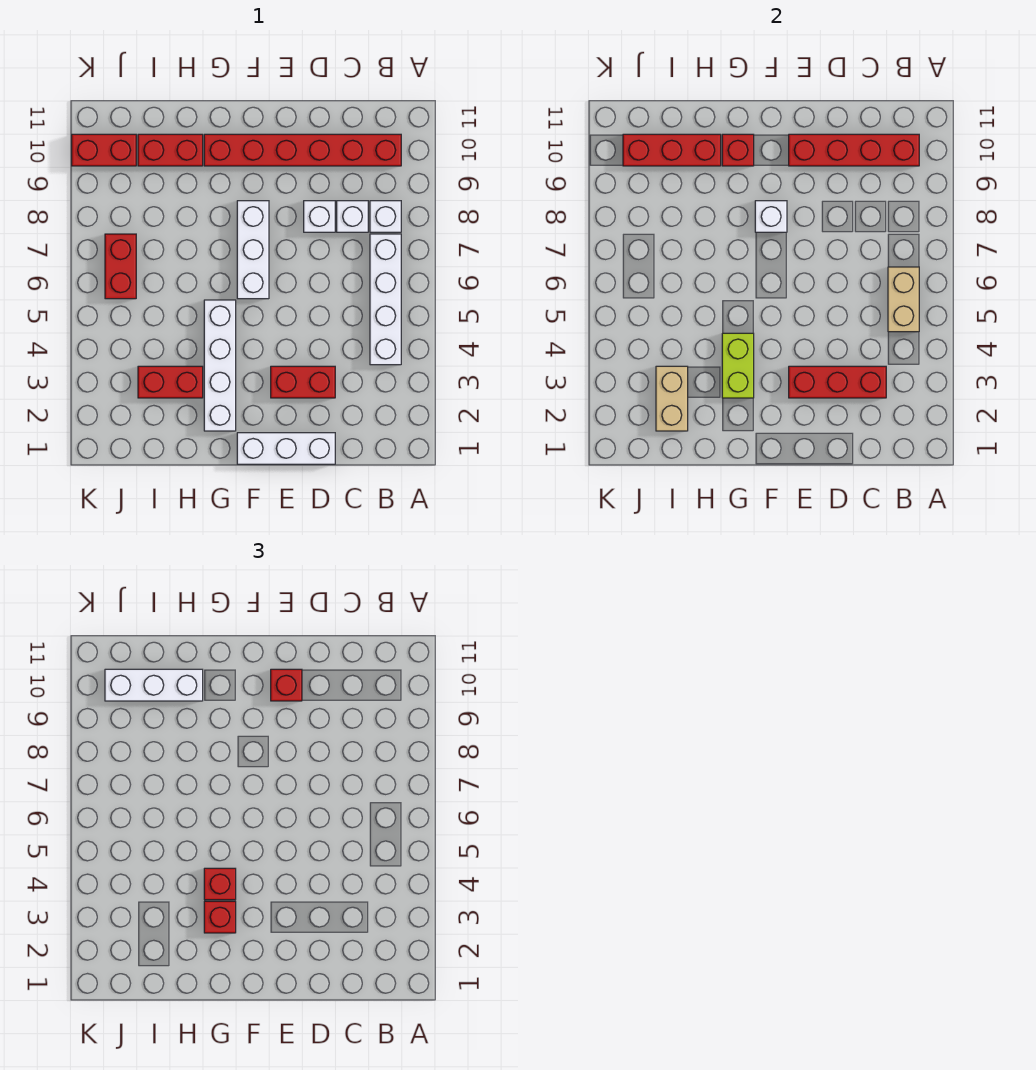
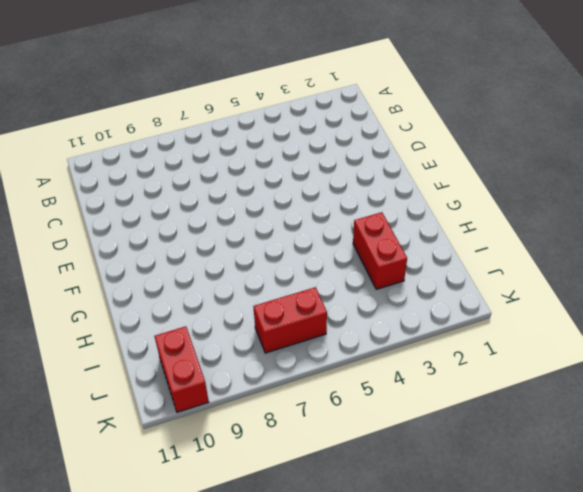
none -> white brick B4:B7 level 1
none -> white brick B8 level 1
none -> red brick B10:G10 level 1

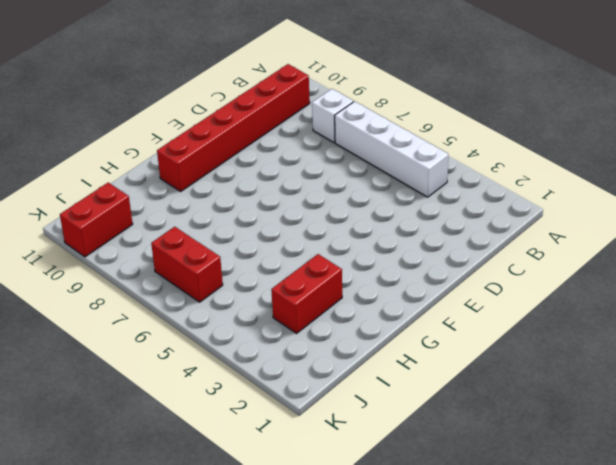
none -> white brick C8 level 1
none -> white brick D1:F1 level 1
none -> red brick D3:E3 level 1

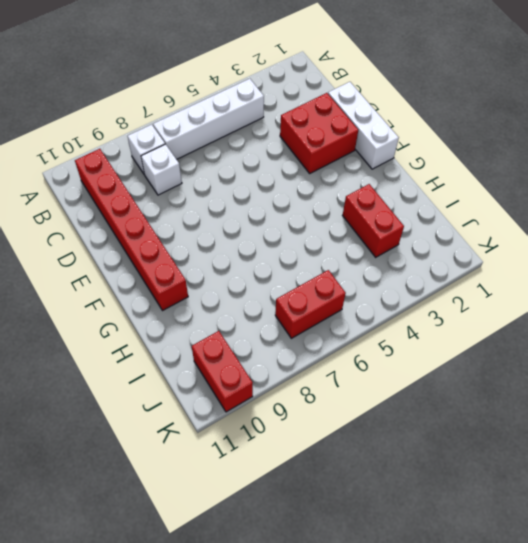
red brick D2:E3 level 1 -> red brick D3:E3 level 1
none -> white brick D8 level 1
none -> white brick F6:F8 level 1
none -> white brick G2:G5 level 1

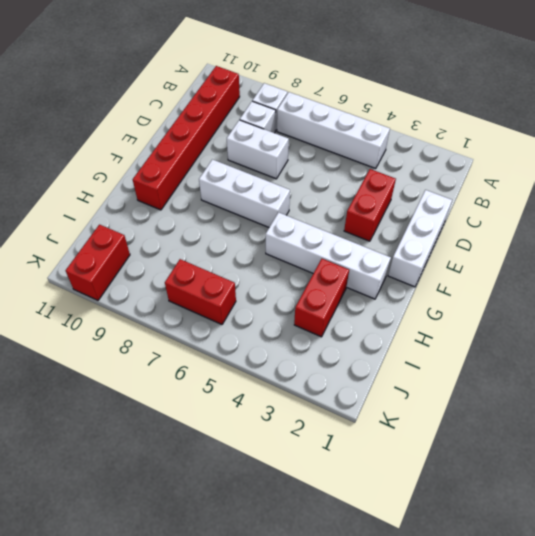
white brick D7:D8 level 1 -> white brick D8 level 1
none -> red brick H10:I10 level 1
none -> tan brick B5:B6 level 2
none -> red brick B10:E10 level 2

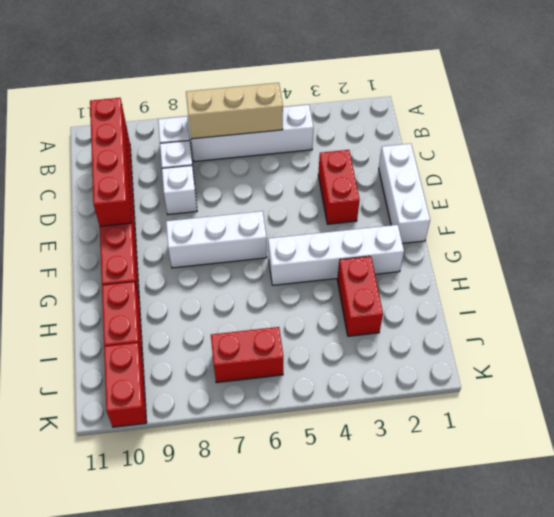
tan brick B5:B7 level 2 -> tan brick B5:B6 level 2
none -> red brick C3:E3 level 2
none -> white brick F8 level 2
none -> lime brick G3:G4 level 2

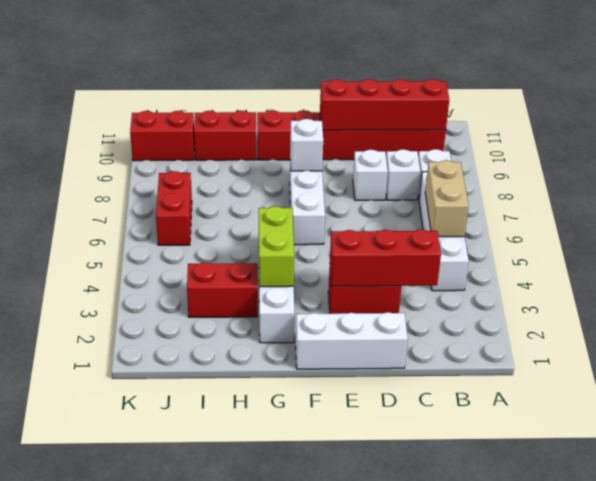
none -> red brick G10 level 2
none -> red brick H10:J10 level 2
none -> tan brick I2:I3 level 2

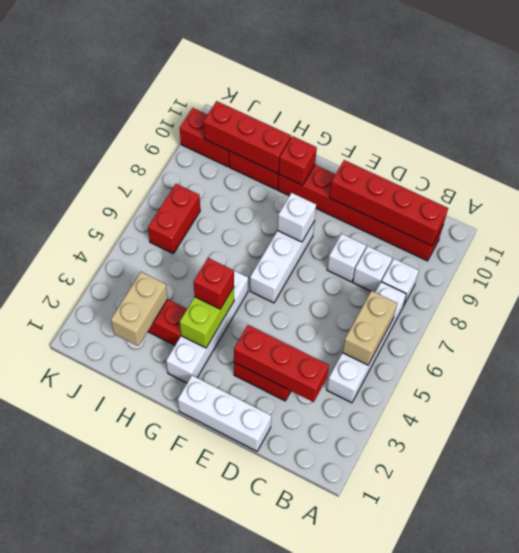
none -> red brick E10 level 3
none -> red brick G3 level 3
none -> white brick H10:J10 level 3

